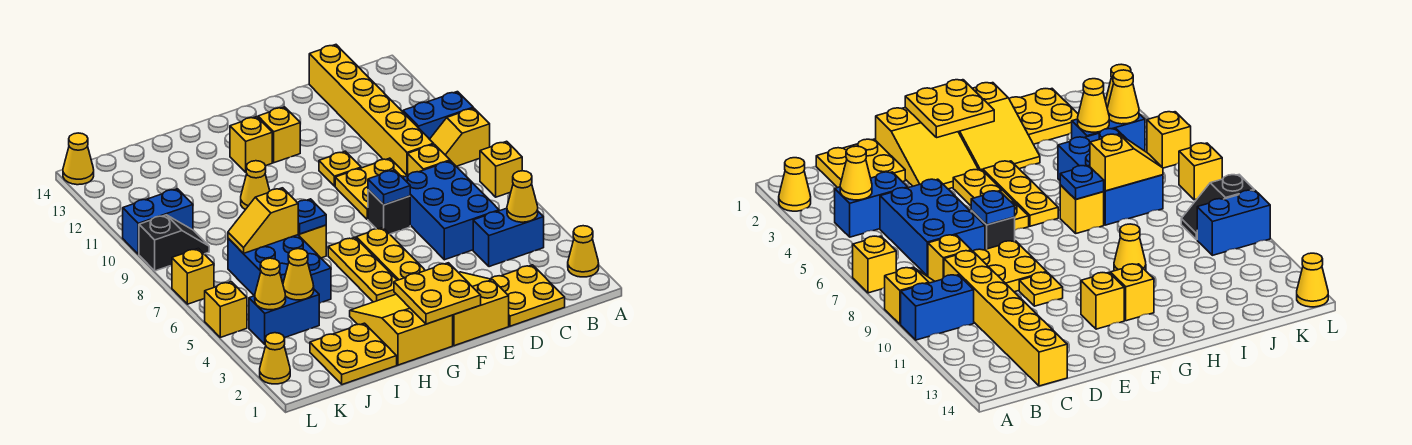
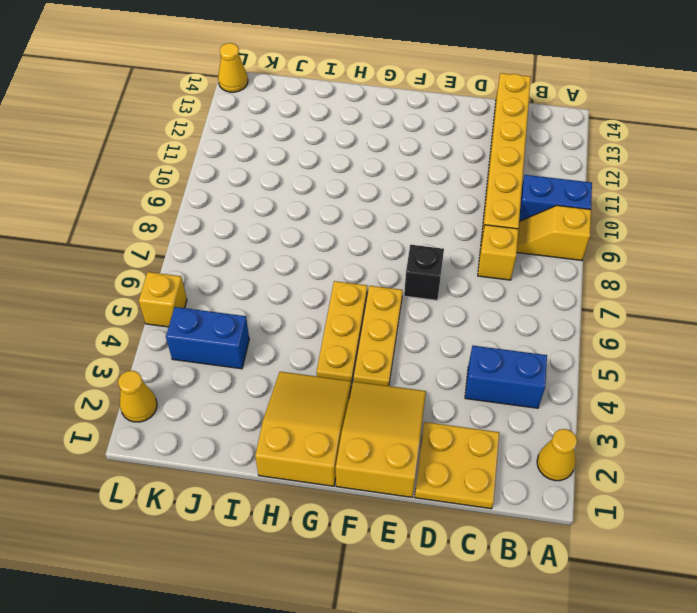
none -> yellow brick A7 level 1
none -> blue brick C5:D7 level 1
none -> yellow plate D8:E9 level 1
none -> yellow plate E10 level 1

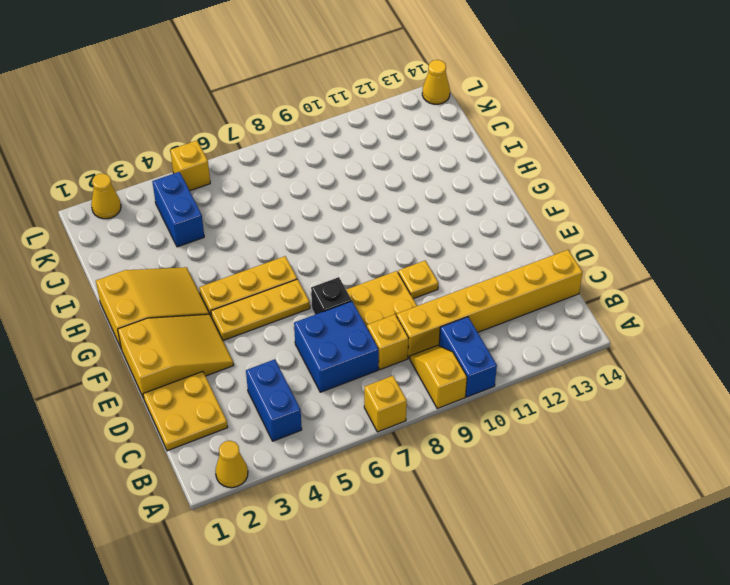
blue brick C6:D7 level 1 -> blue brick C5:D7 level 1
none -> yellow brick F12 level 1
none -> yellow brick G12 level 1
none -> yellow brick H7 level 1
none -> yellow cone H10 level 1

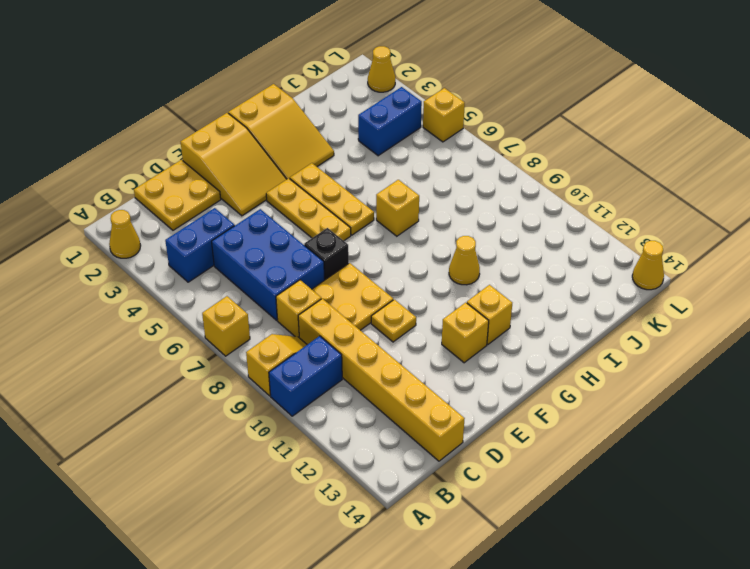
none -> yellow plate I1:J2 level 1
none -> blue brick I5:J7 level 1
none -> black slope K9:L9 level 1 top L
none -> blue brick K10:L10 level 1

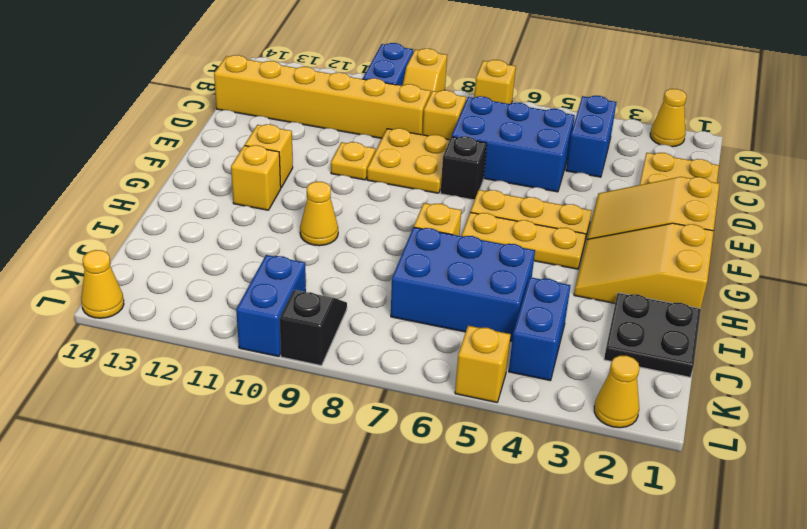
black plate I1:J2 level 1 -> yellow plate I1:J2 level 1
none -> yellow brick L7 level 1
none -> yellow cone B4 level 2
none -> blue plate E7 level 2
none -> yellow plate F1:G2 level 2

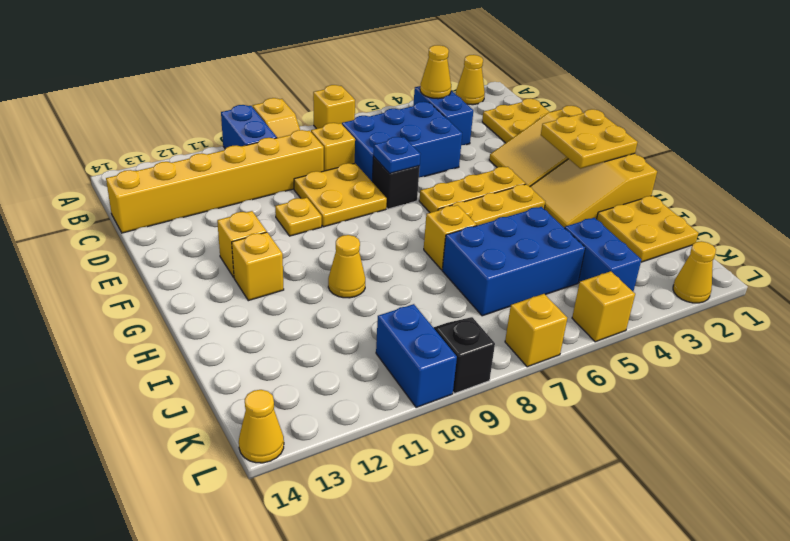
none -> blue plate H7 level 2
none -> yellow slope I7:J7 level 2 top I
none -> yellow cone J4 level 2
none -> yellow cone K4 level 2

